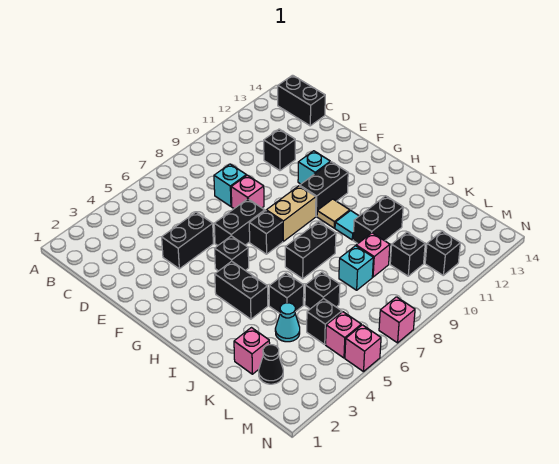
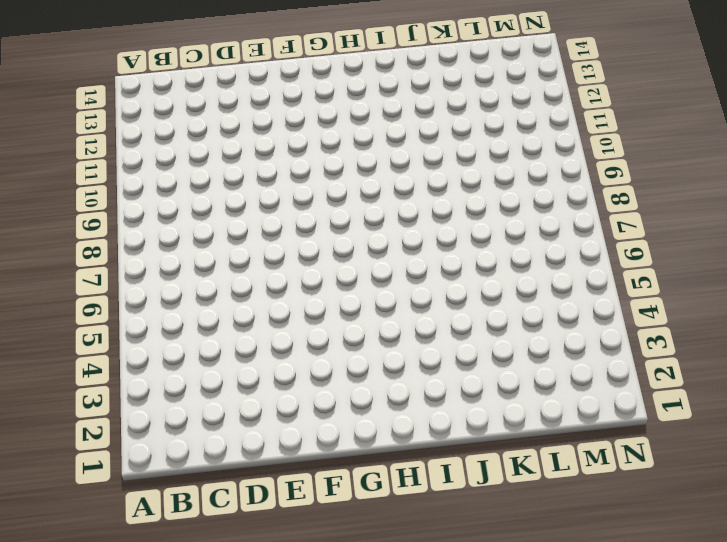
none -> black brick B14:C14 level 1
none -> cyan brick D8 level 1
none -> black brick D11 level 1

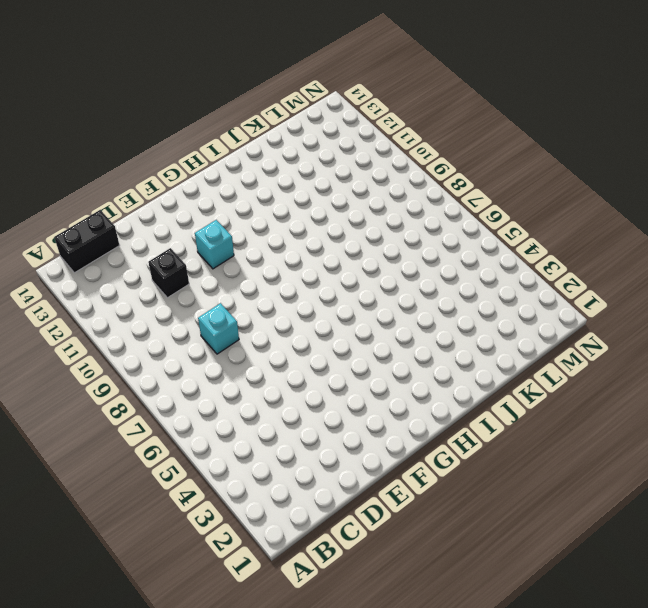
none -> black brick E4:E5 level 1
none -> pink brick E8 level 1
none -> black brick F6:F7 level 1

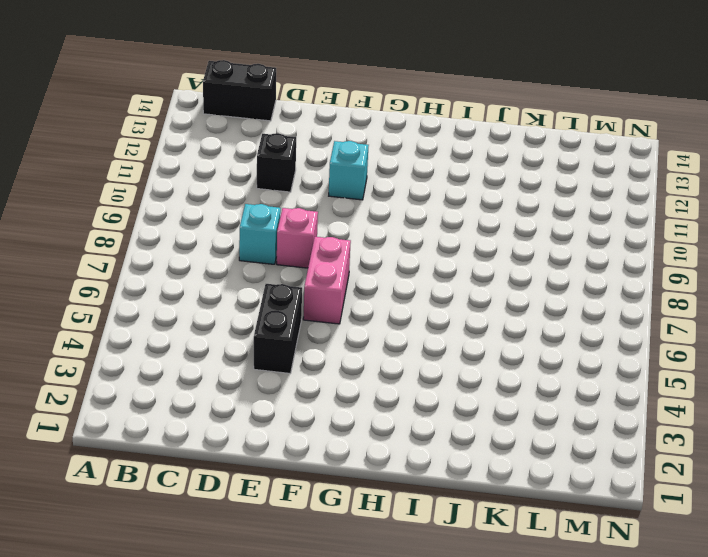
pink brick F6:F7 level 1 -> black brick F6:F7 level 1
none -> black brick G5 level 1
none -> black brick G7 level 1
none -> tan brick G8:G9 level 1

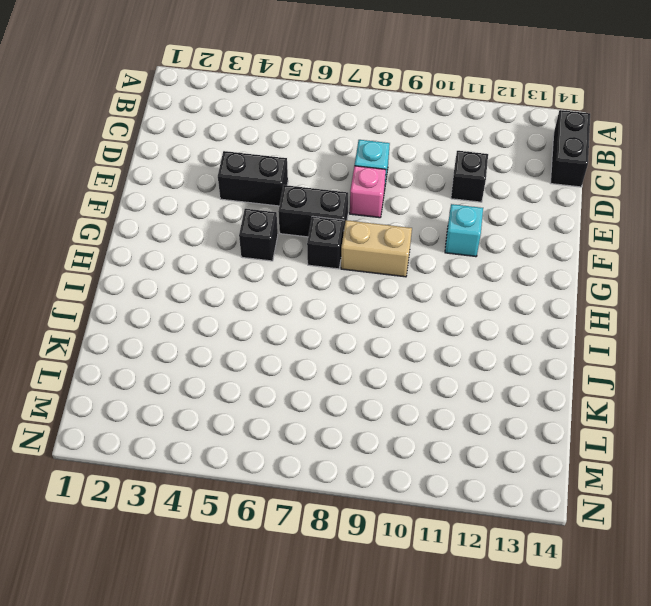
none -> black brick G10:G11 level 1
none -> black brick H4:I4 level 1
none -> tan tile H10 level 1

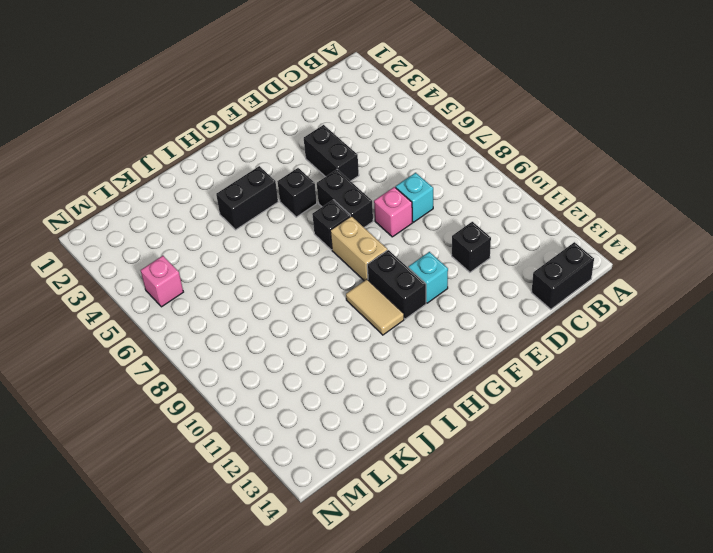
tan tile H10:H11 level 1 -> tan tile H10 level 1
none -> black brick I7:I8 level 1
none -> cyan tile I10 level 1
none -> black brick J5 level 1

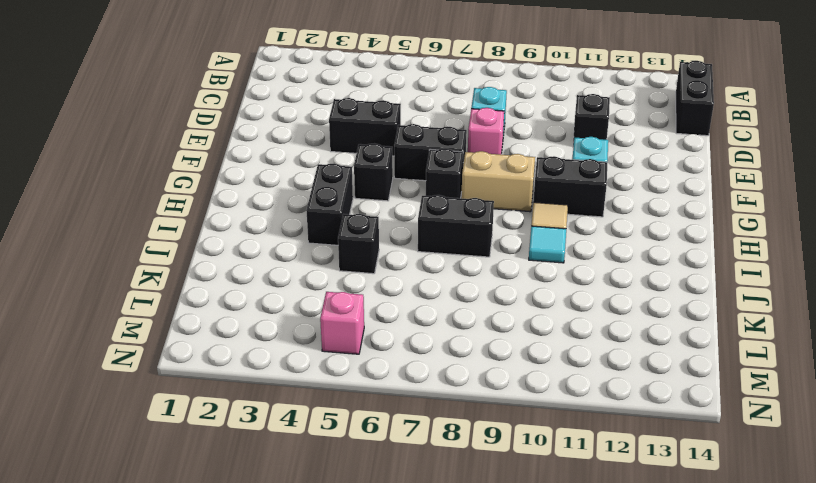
none -> black brick J10:J11 level 1
none -> pink brick K2 level 1
none -> cyan cone K4 level 1

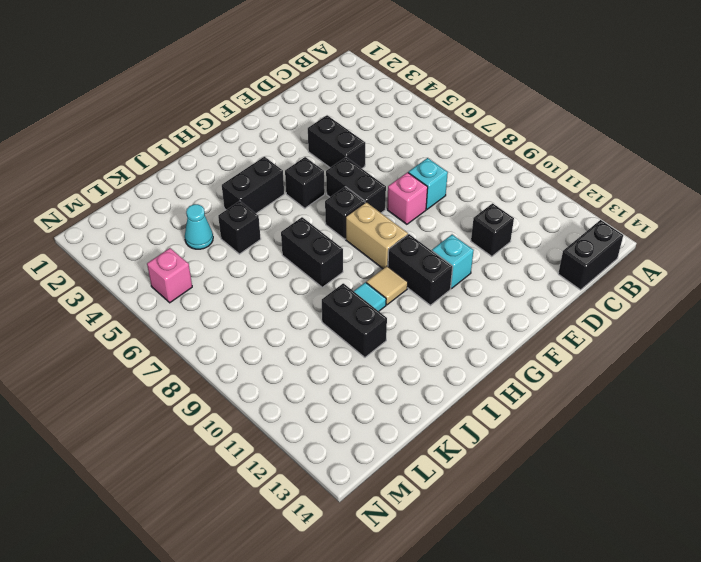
none -> pink brick K2 level 1
none -> black brick K6 level 1
none -> cyan brick K8 level 1

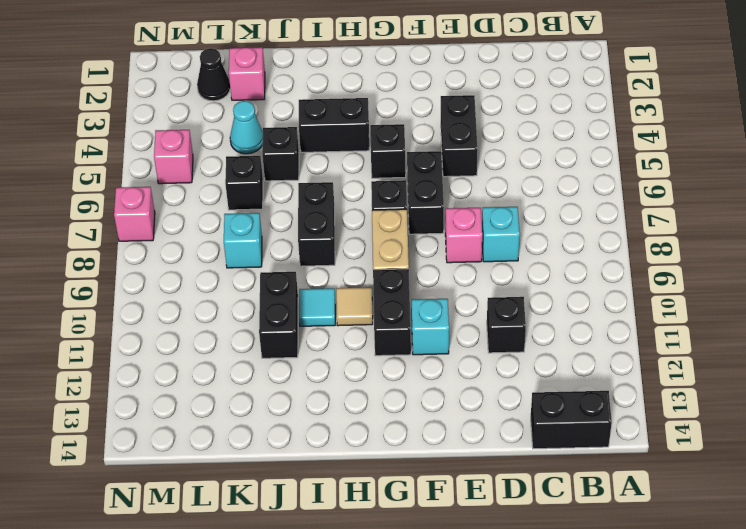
none -> pink brick K9 level 1
none -> black brick L5 level 1
none -> black brick L10 level 1

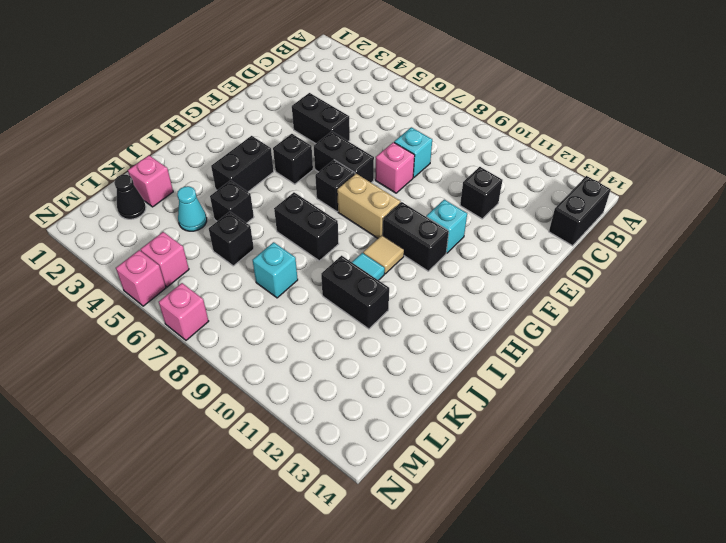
none -> pink brick K9 level 1
none -> black brick L5 level 1
none -> black brick L10 level 1

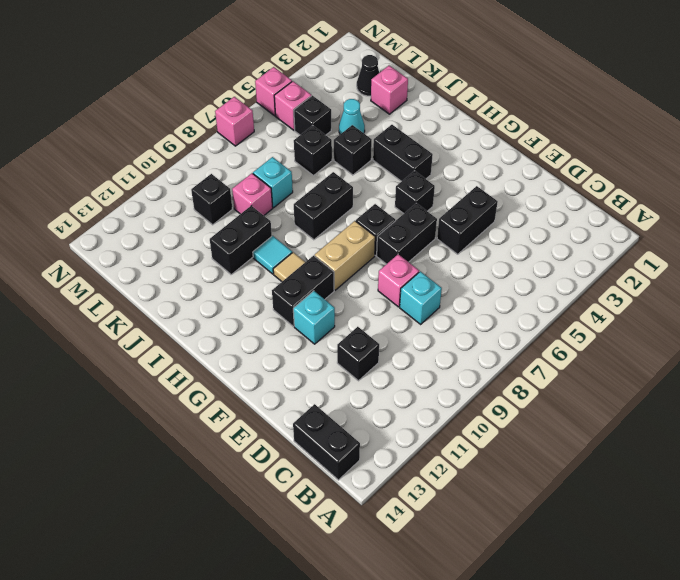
none -> black brick M11 level 1

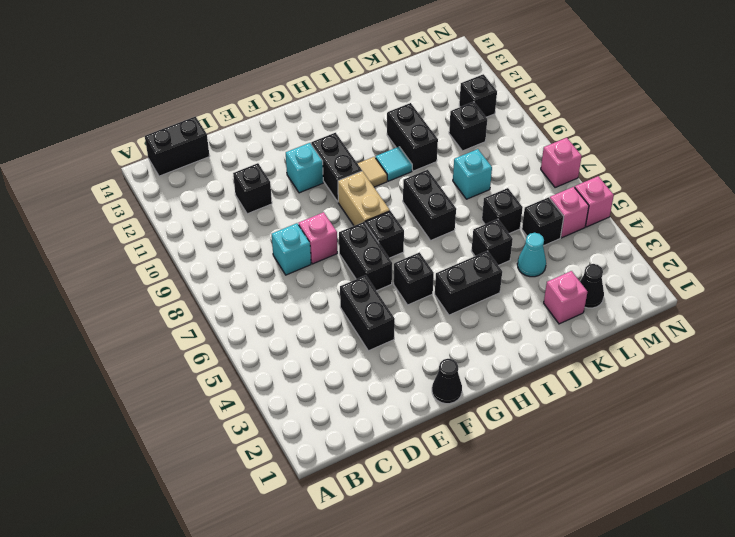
black cone F1 level 1 -> none
none -> pink brick K9 level 1

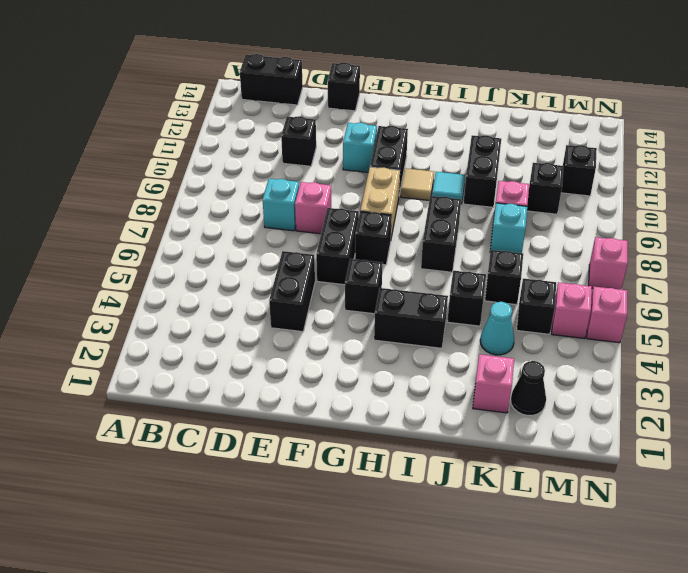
black brick E14 level 1 -> none

